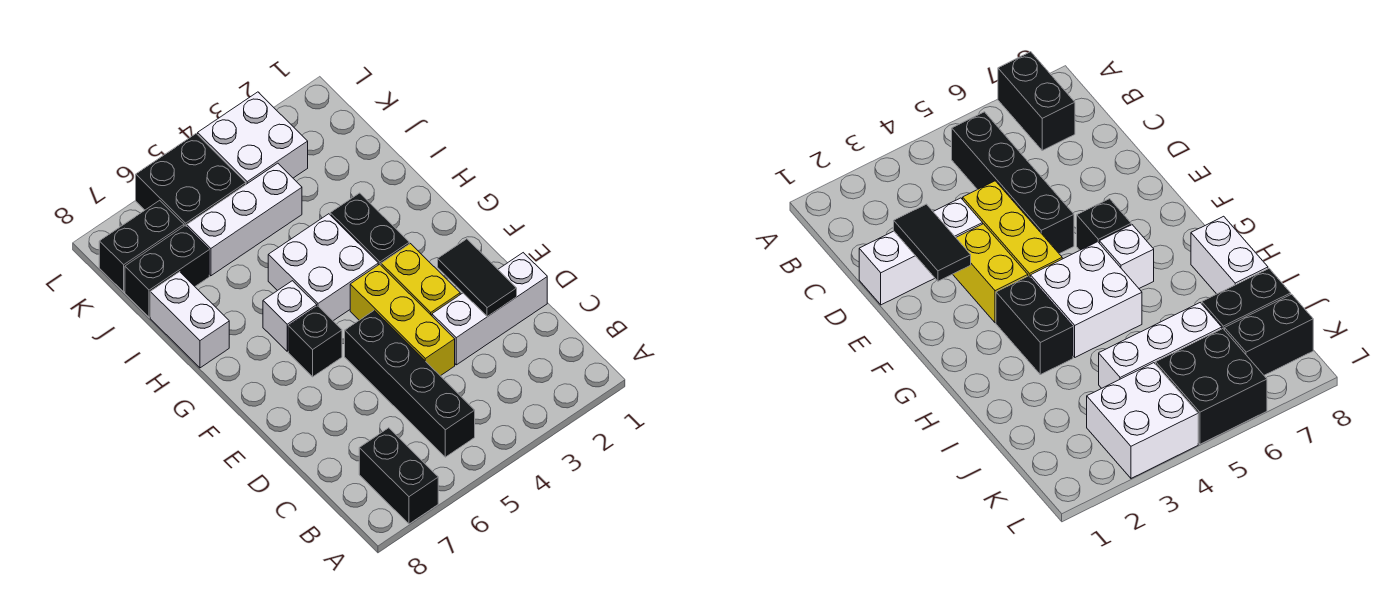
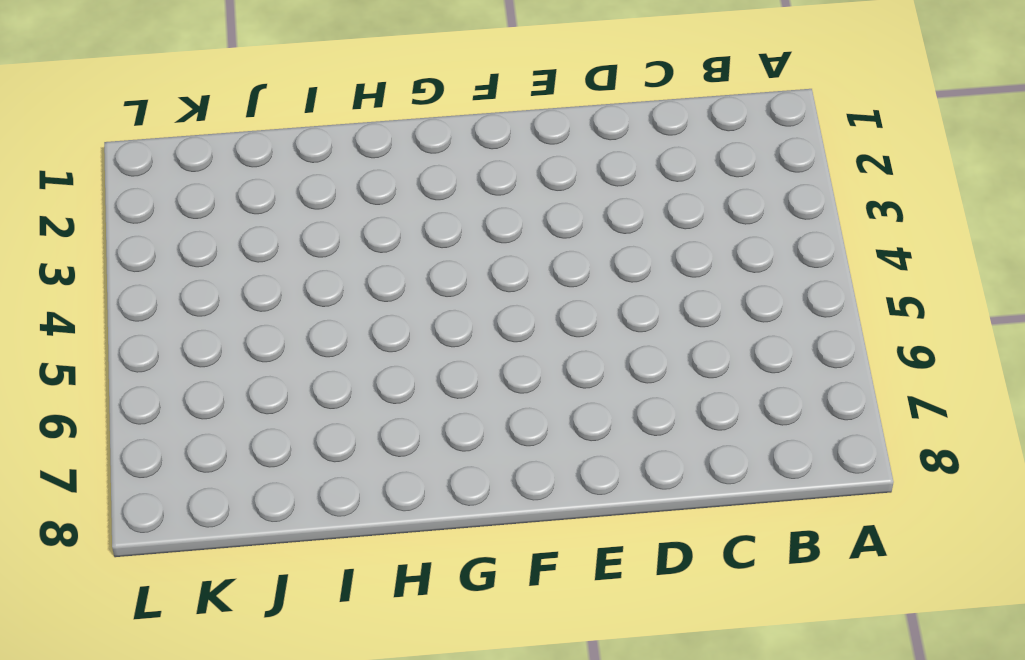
none -> black brick A7:B7 level 1
none -> black brick B5:E5 level 1
none -> white brick D1:D3 level 1

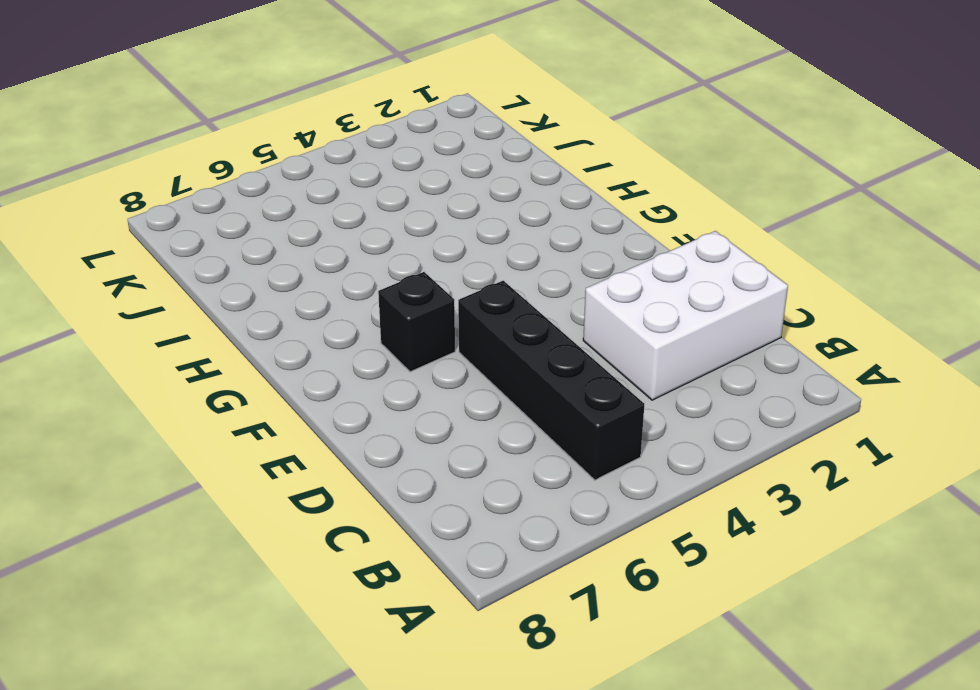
white brick C1:D3 level 1 -> white brick D1:D3 level 1
none -> black brick A7:B7 level 1
none -> yellow brick D4:F4 level 1
none -> yellow brick E3:F3 level 1

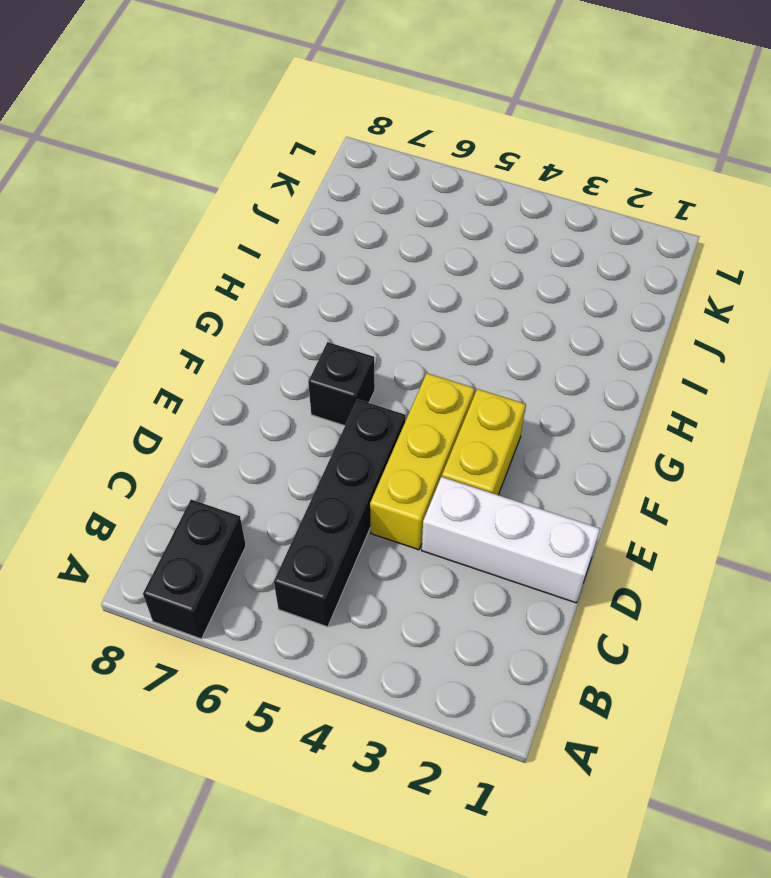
none -> black brick G3:H3 level 1
none -> white brick G4:H5 level 1
none -> white brick G6 level 1

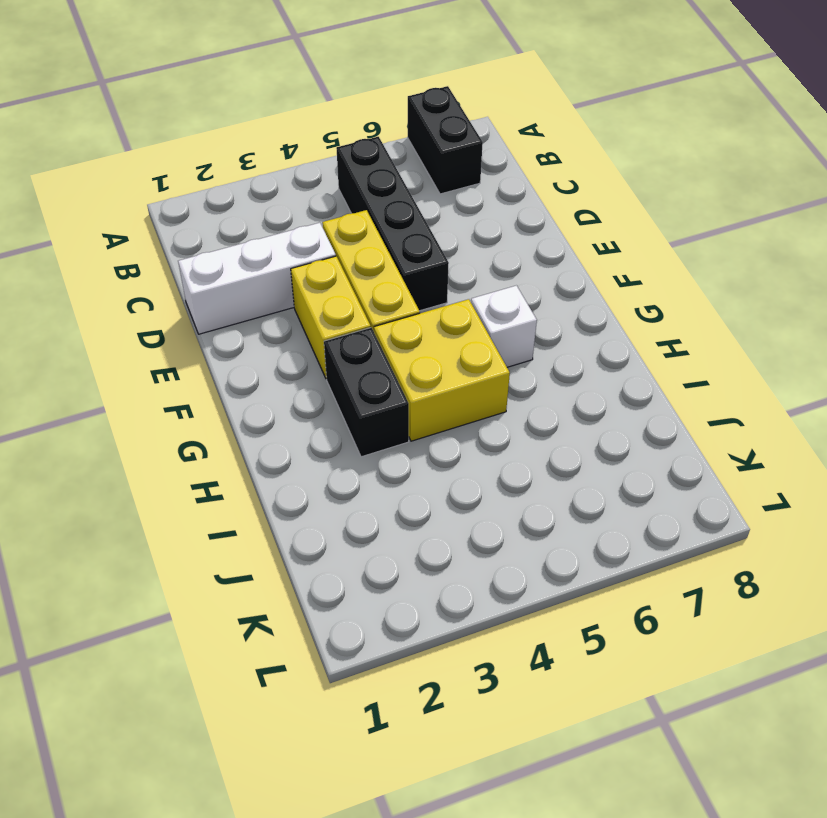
yellow brick G4:H5 level 1 -> white brick G4:H5 level 1
none -> black brick F6 level 1
none -> white brick H8:I8 level 1
none -> white brick J4:J6 level 1

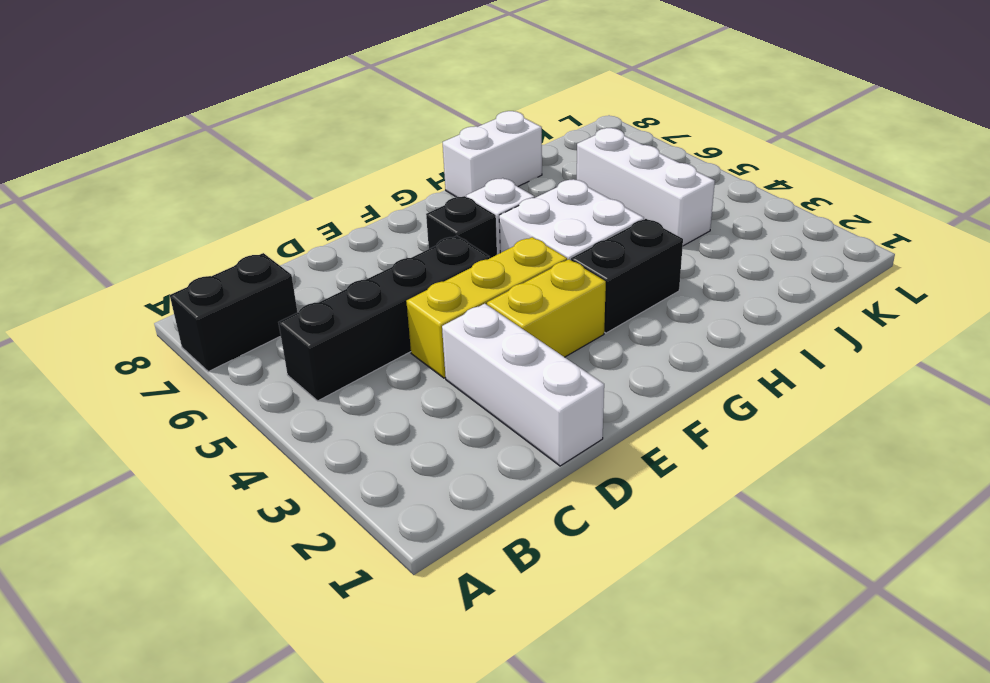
none -> black brick J7:J8 level 1
none -> white brick K3:L4 level 1
none -> black brick K5:L6 level 1

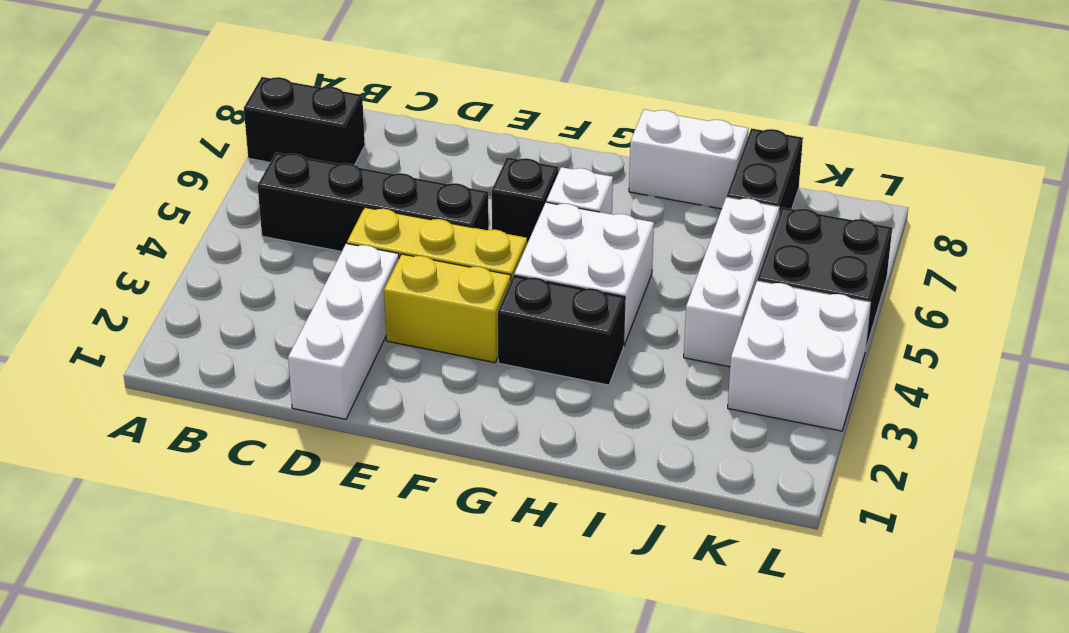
none -> black brick K7:K8 level 1
none -> black tile D2:E2 level 2

